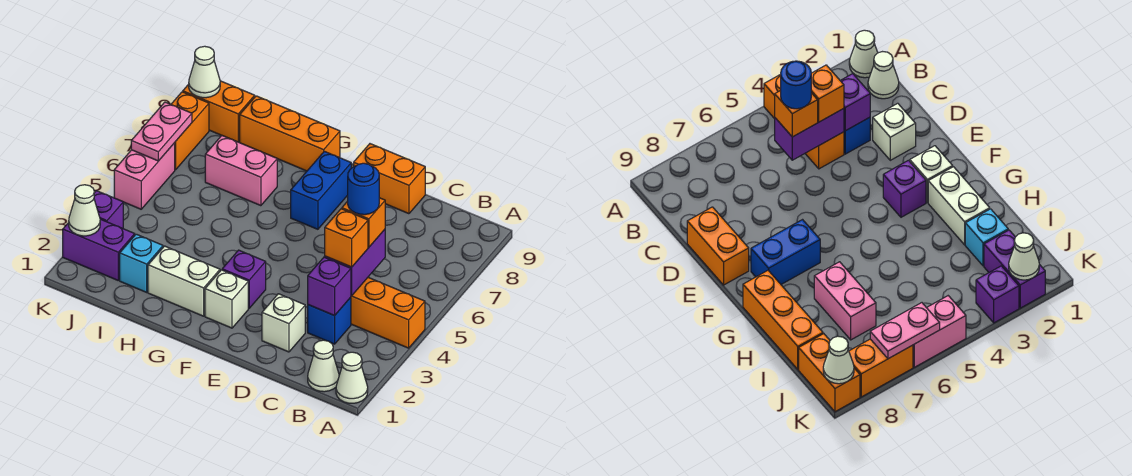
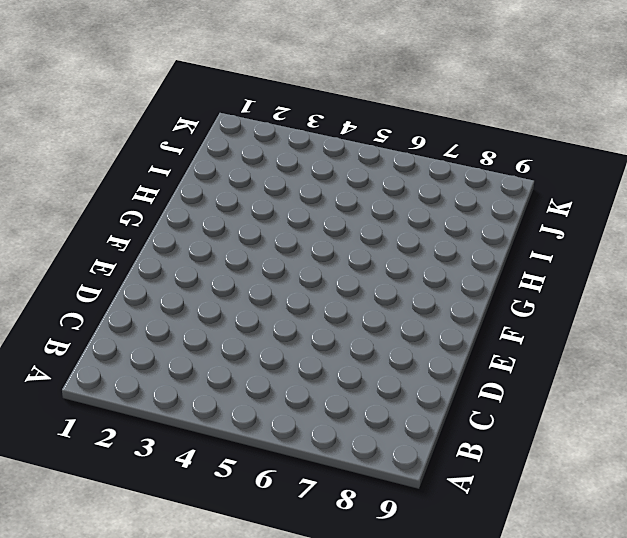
none -> white cone A1 level 1
none -> orange brick A4:C4 level 1
none -> white cone B1 level 1

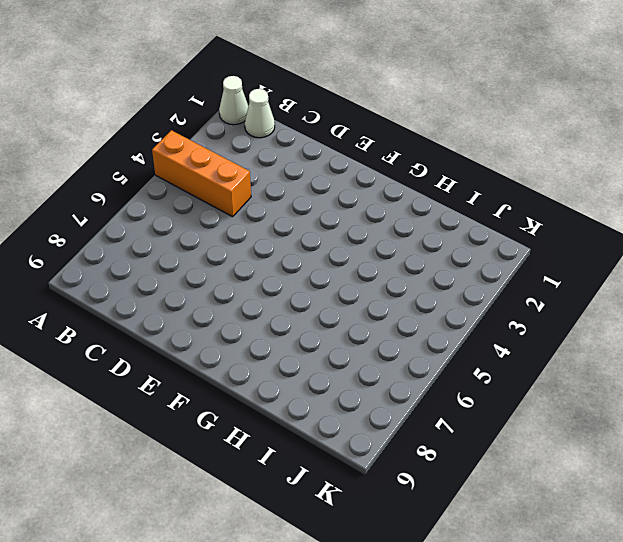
none -> blue brick C3 level 1
none -> white brick D2 level 1
none -> orange brick D9:E9 level 1

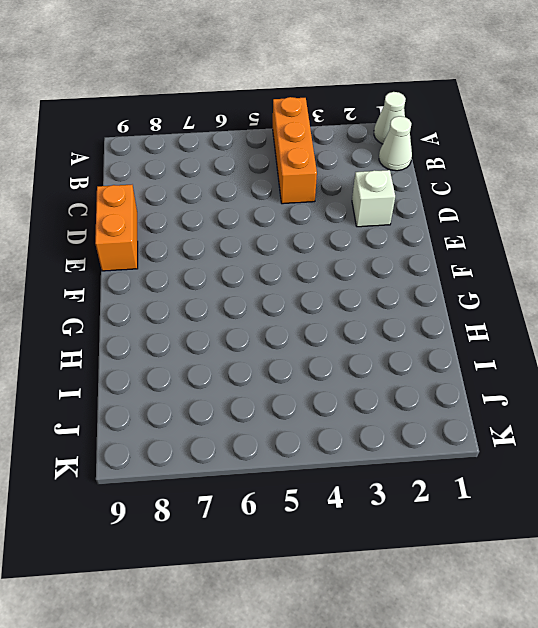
none -> blue brick C3 level 1
none -> white brick F2 level 1
none -> purple brick F3 level 1

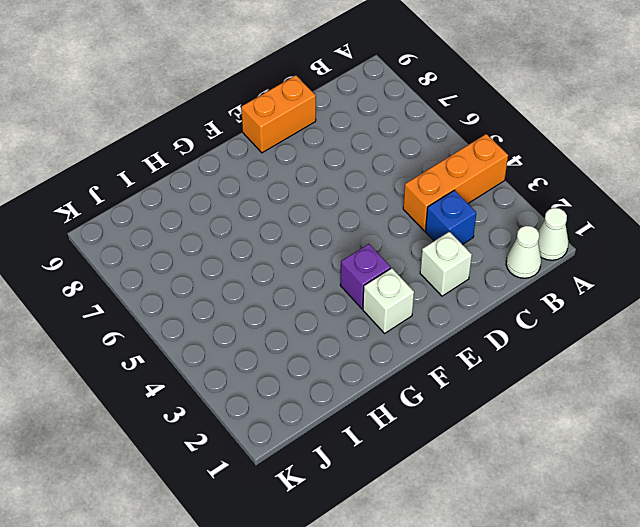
none -> blue brick F7:F8 level 1
none -> white brick G2:H2 level 1
none -> orange brick G9:I9 level 1

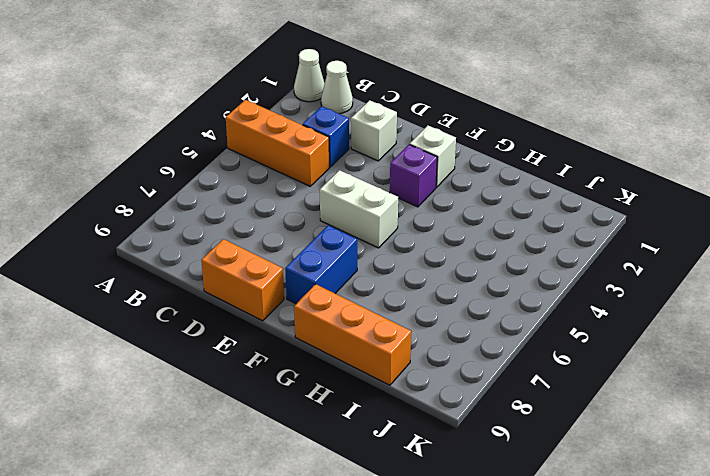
white brick E5:F5 level 1 -> white brick G2:H2 level 1
none -> pink brick H7:I7 level 1
none -> cyan brick I2 level 1
none -> purple brick J2:K2 level 1

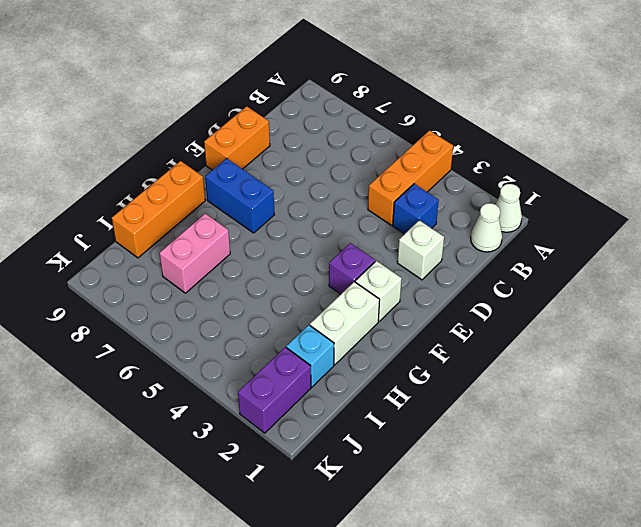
none -> orange brick J9:K9 level 1
none -> purple brick K3 level 1
none -> pink brick K5:K6 level 1

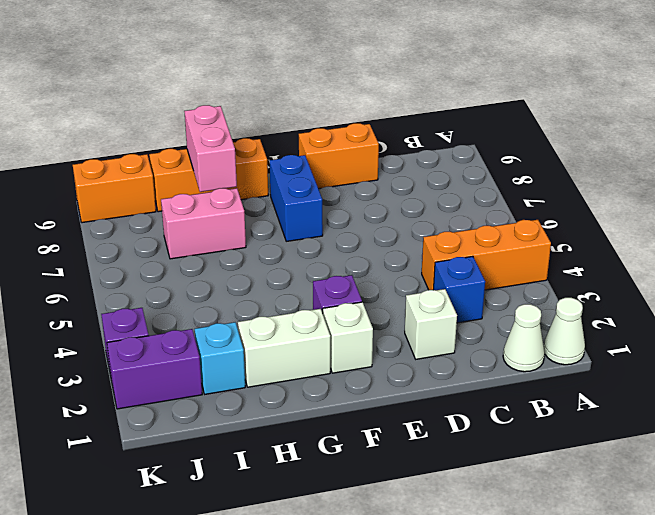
pink brick H8:H9 level 2 -> pink brick K5:K6 level 1
none -> orange brick K7:K8 level 1
none -> purple brick C3 level 2
none -> purple brick C4:C5 level 2

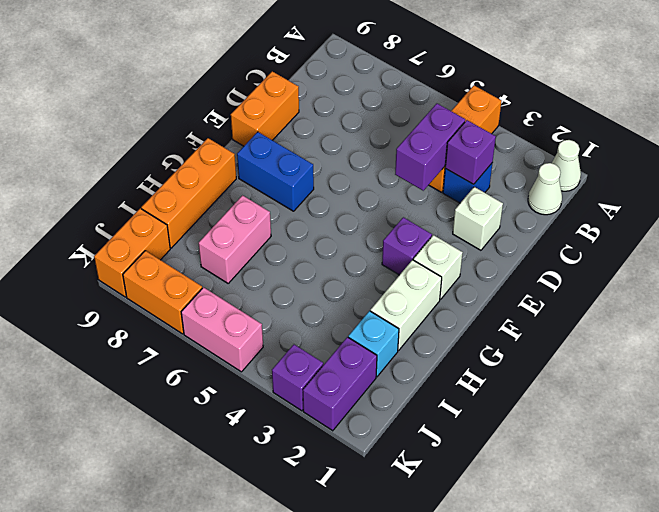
purple brick C4:D4 level 2 -> purple brick C4:C5 level 2
none -> white cone K2 level 2
none -> pink plate K6:K7 level 2
none -> white cone K9 level 2

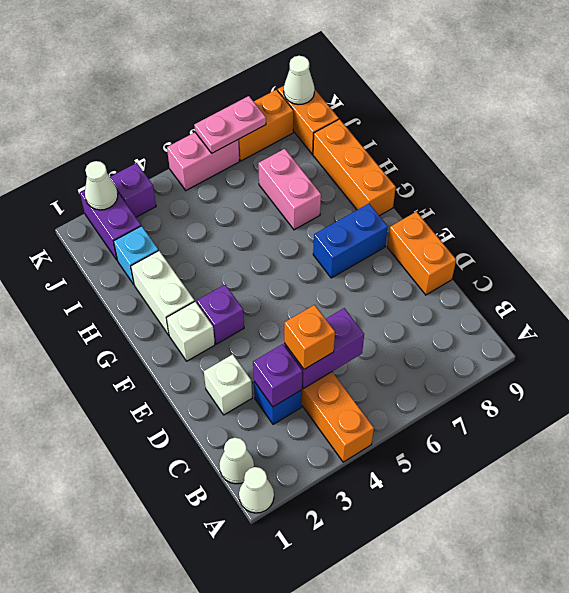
none -> orange brick C5 level 3
none -> blue round brick C5 level 4

